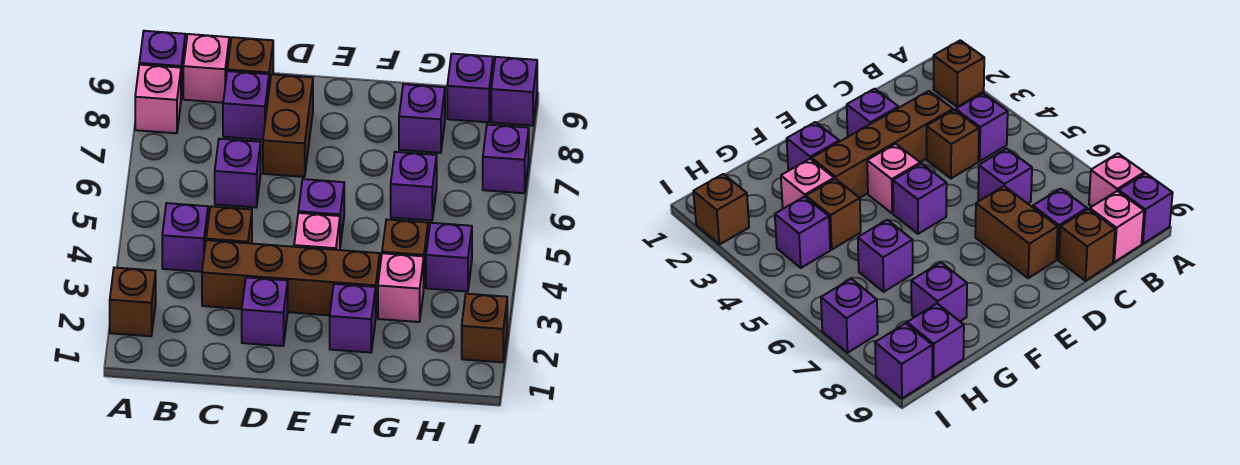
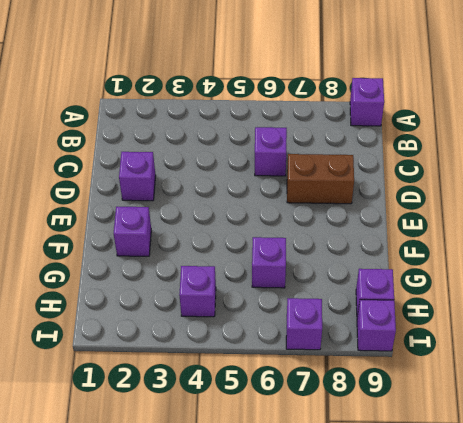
none -> brown brick A2 level 1
none -> pink brick A8 level 1
none -> purple brick B4 level 1

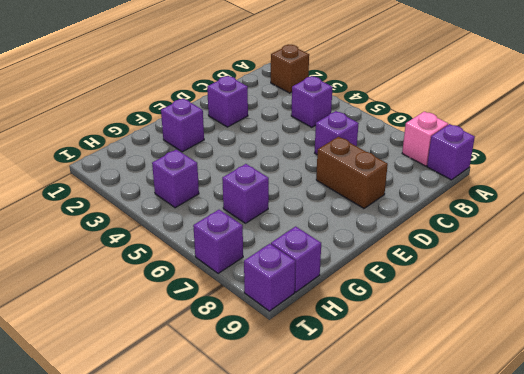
none -> pink brick B9 level 1
none -> brown brick C3:F3 level 1
none -> brown brick C4 level 1

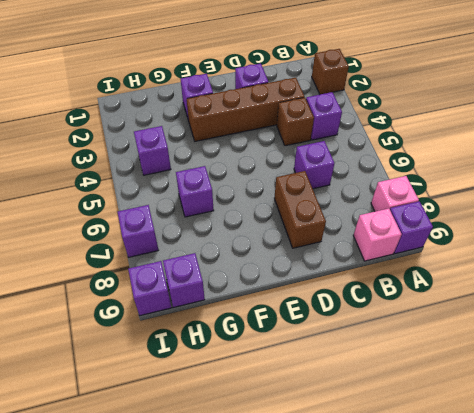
none -> purple brick C8 level 1
none -> brown brick C9 level 1
none -> pink brick E4 level 1

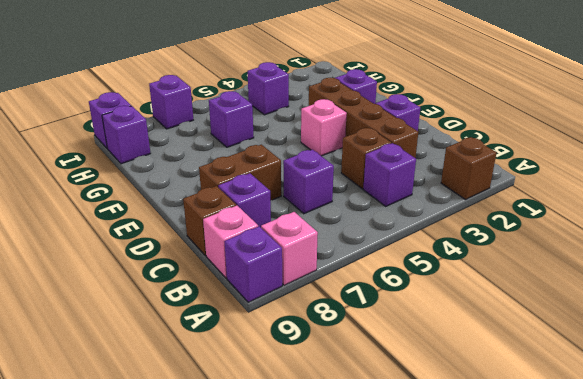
none -> purple brick E5 level 1
none -> pink brick G3 level 1
none -> brown brick G4 level 1

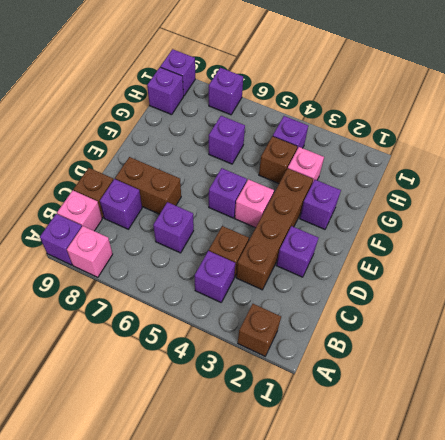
none -> purple brick G8 level 1
none -> brown brick I2 level 1

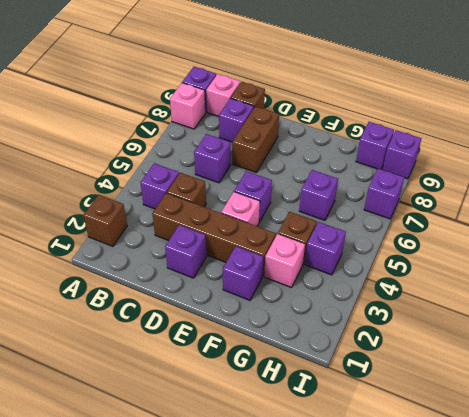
none -> purple brick G8 level 1
none -> brown brick I2 level 1

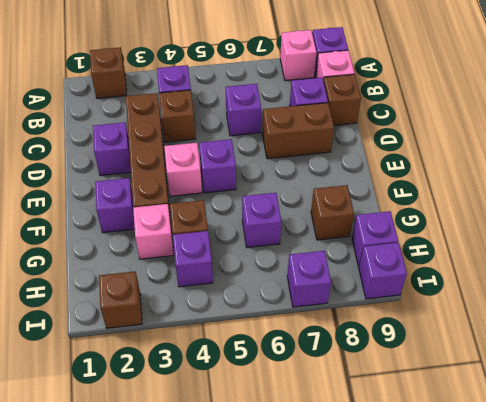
brown brick G8 level 1 -> purple brick G8 level 1

